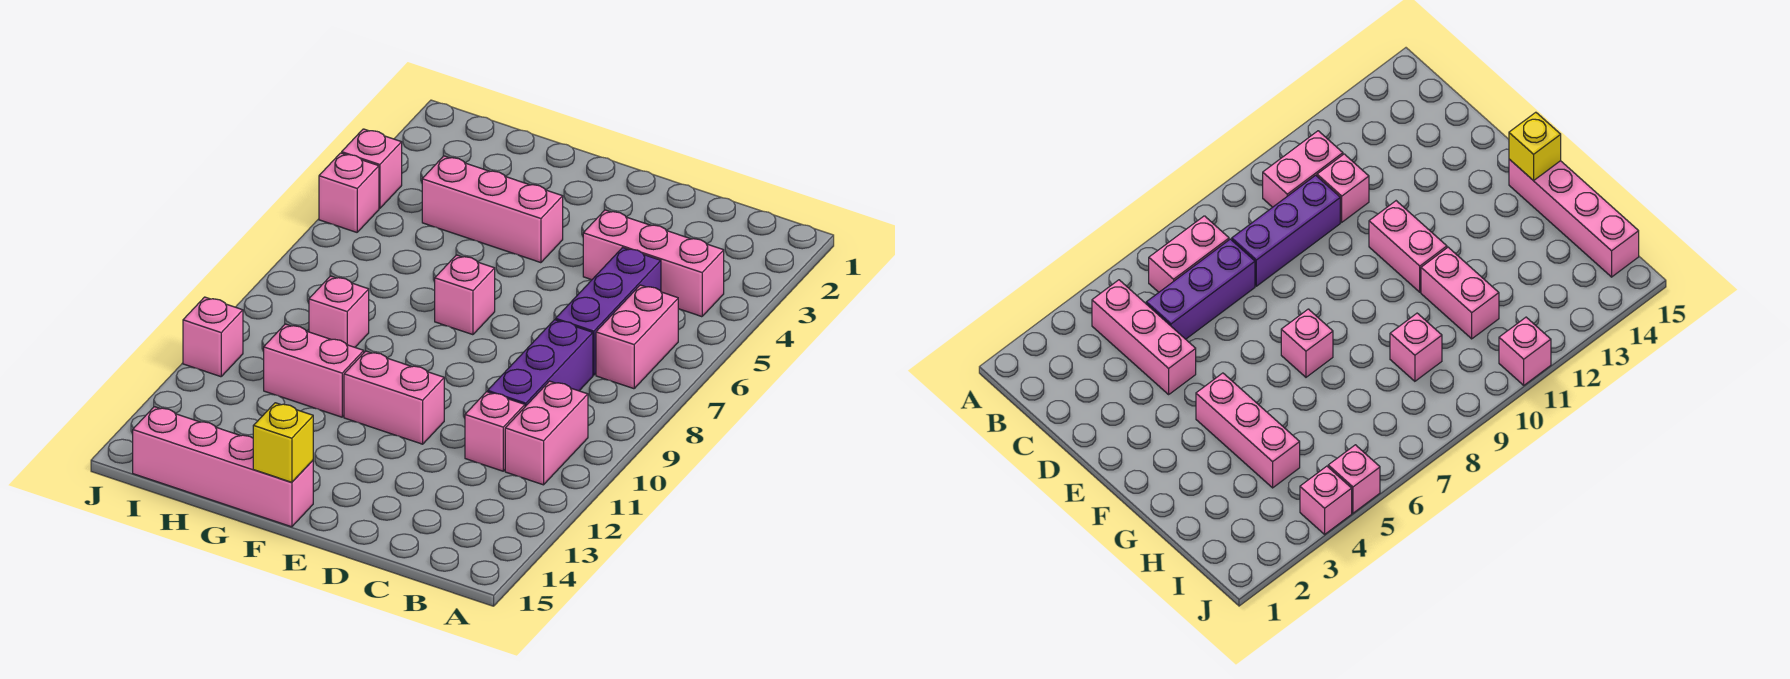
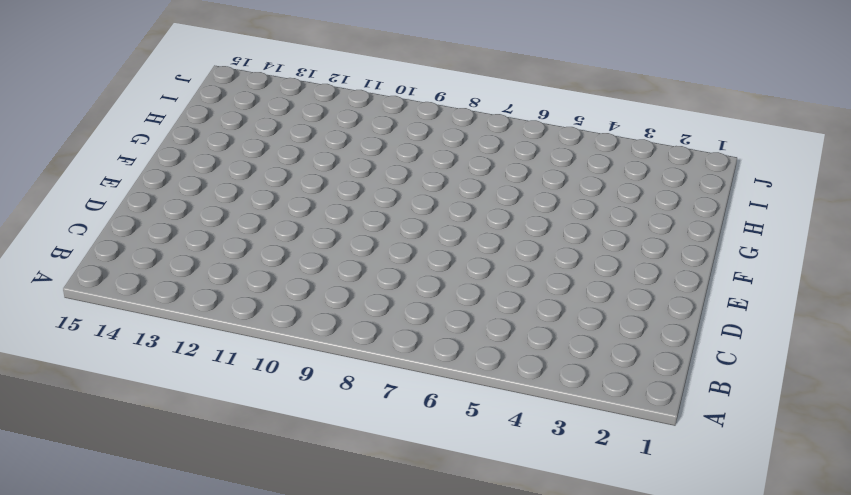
none -> pink brick B4:D4 level 1
none -> pink brick B6:B7 level 1
none -> pink brick B10:B11 level 1

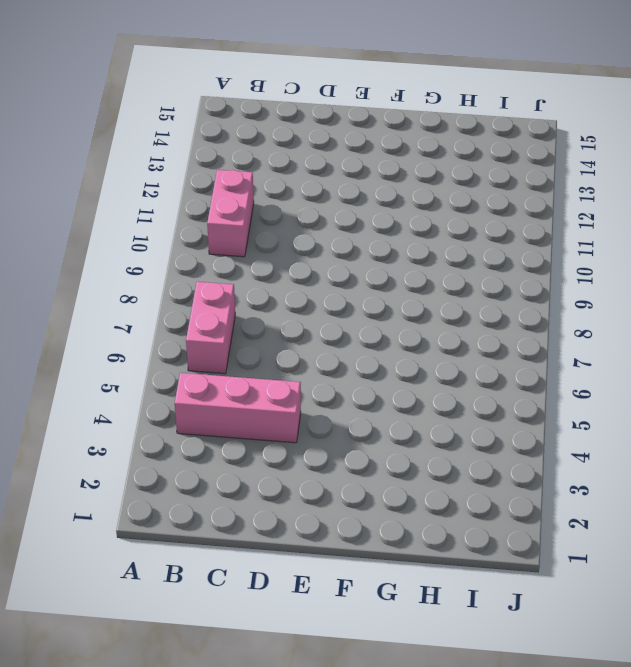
none -> purple brick C5:C7 level 1
none -> purple brick C8:C10 level 1
none -> pink brick C11 level 1

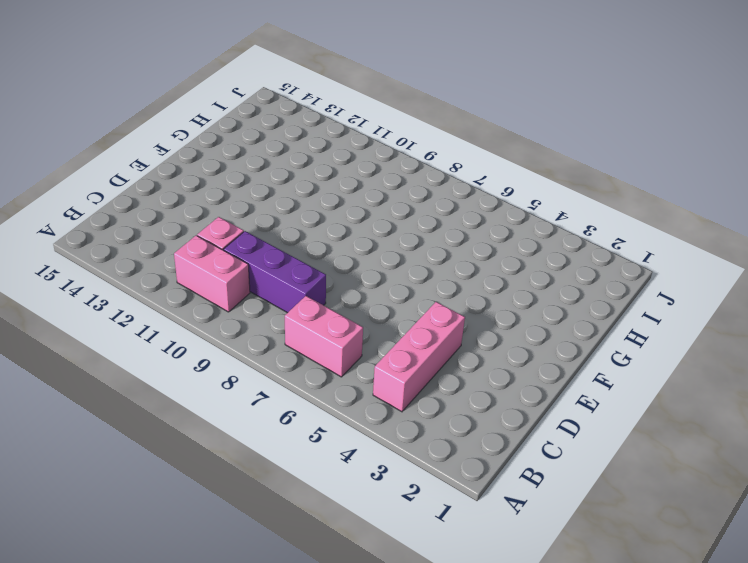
none -> purple brick C5:C7 level 1
none -> pink brick E11:F11 level 1
none -> pink brick F4:H4 level 1

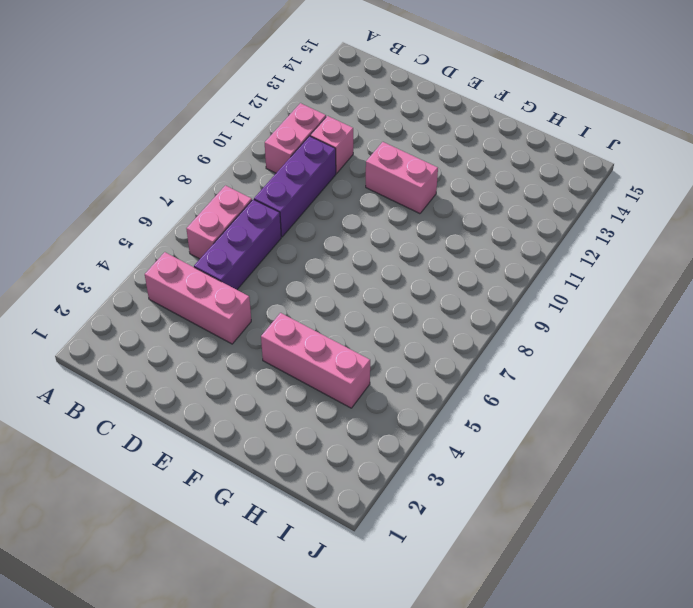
none -> pink brick F7 level 1
none -> pink brick F15:I15 level 1
none -> pink brick G11:H11 level 1

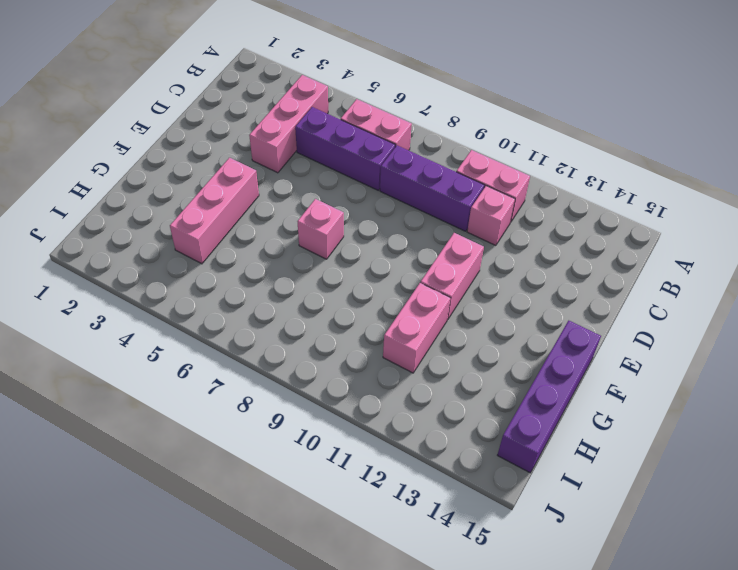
purple brick F15:I15 level 1 -> pink brick F15:I15 level 1
none -> pink brick H9 level 1
none -> pink brick J4 level 1
none -> pink brick J5 level 1

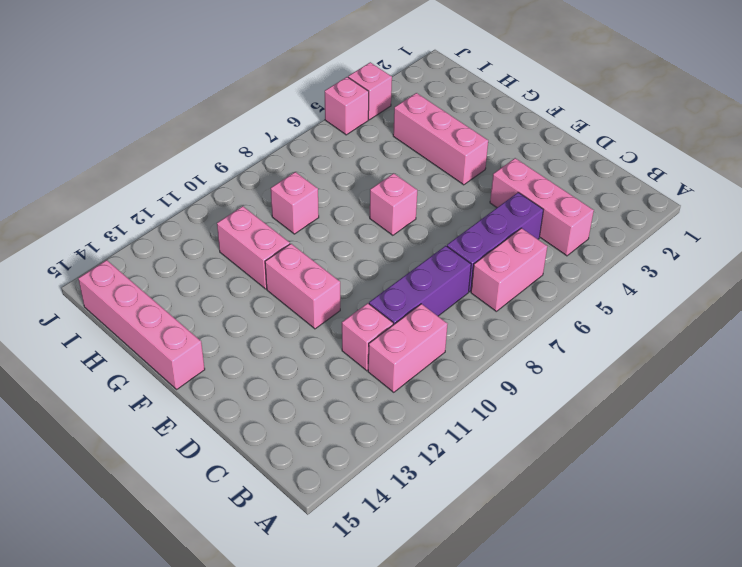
none -> pink brick J11 level 1
none -> yellow brick F15 level 2

